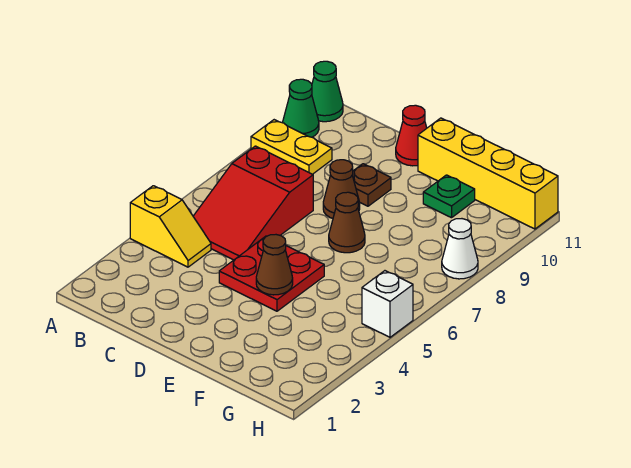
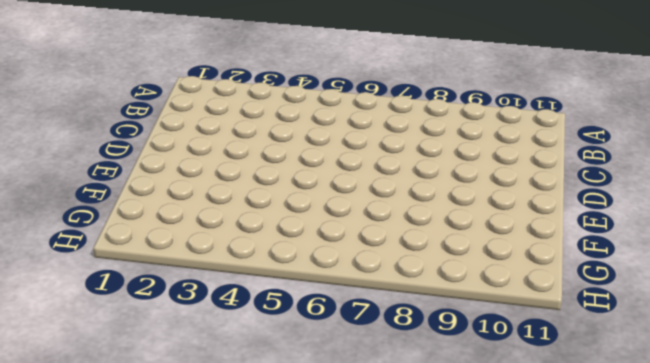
none -> yellow slope A4:B4 level 1 top A
none -> yellow plate A9:B9 level 1
none -> green cone A10 level 1

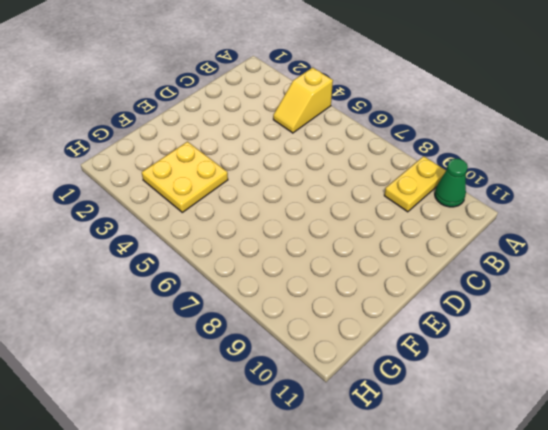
yellow plate F3:G4 level 1 -> none
none -> green cone A11 level 1
none -> red slope B5:C7 level 1 top 7
none -> red plate D4:E5 level 1

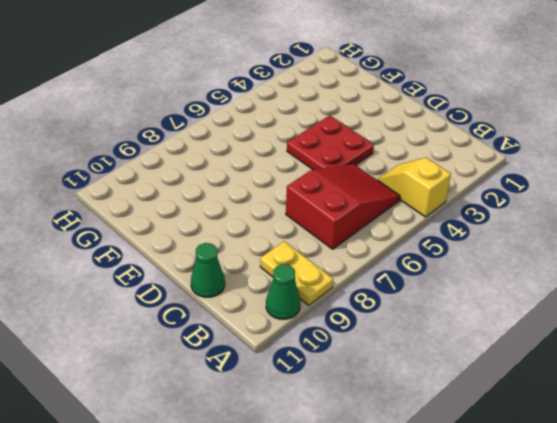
green cone C11 level 1 -> green cone A11 level 1
none -> brown cone D8 level 1
none -> brown plate D9 level 1
none -> red cone D11 level 1

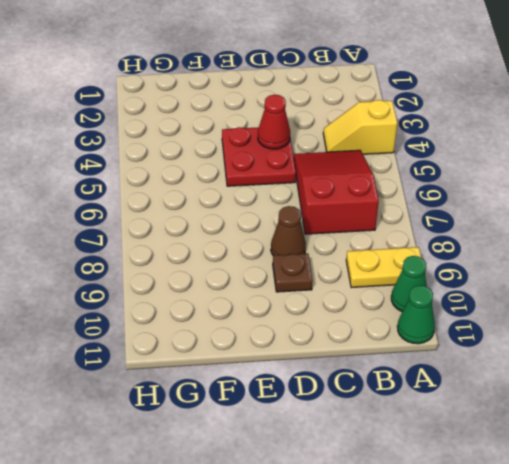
red cone D4 level 2 -> red cone D11 level 1
none -> brown cone E7 level 1
none -> yellow brick E11:H11 level 1
none -> green plate F10 level 1

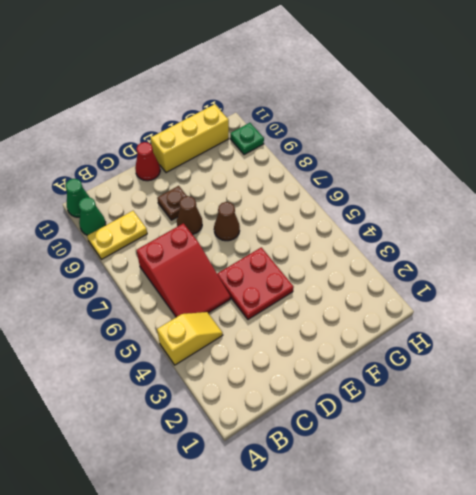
yellow brick E11:G11 level 1 -> yellow brick E11:H11 level 1
green plate H10 level 1 -> green plate F10 level 1
none -> white brick H5 level 1
none -> white cone H8 level 1
none -> brown cone E4 level 2

